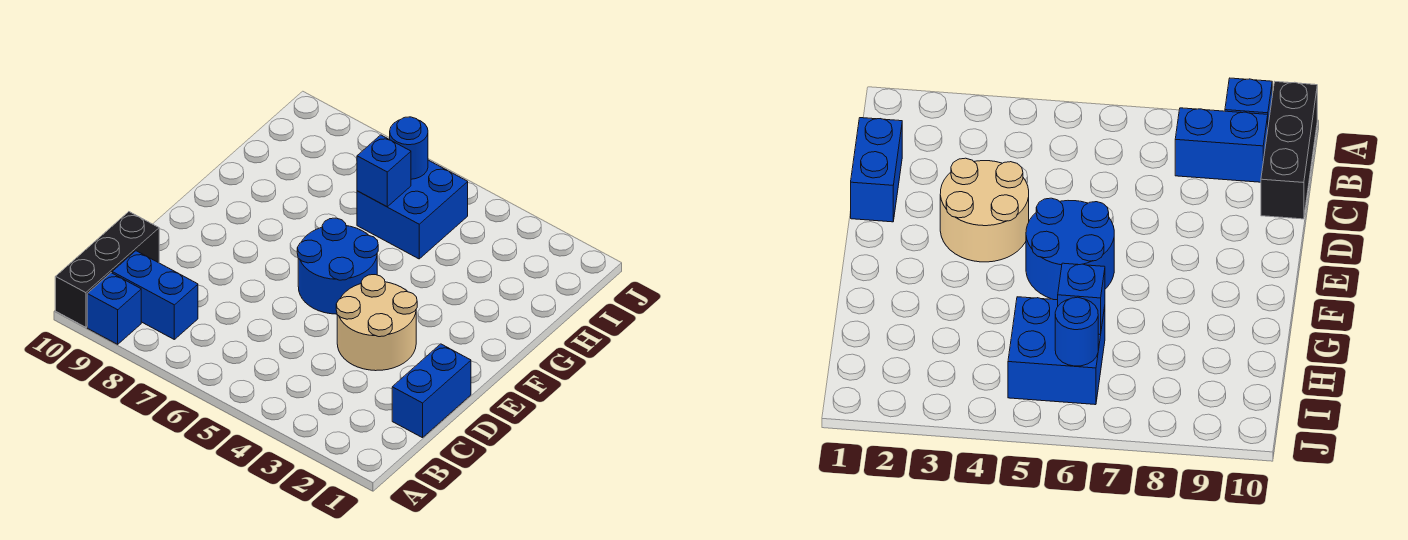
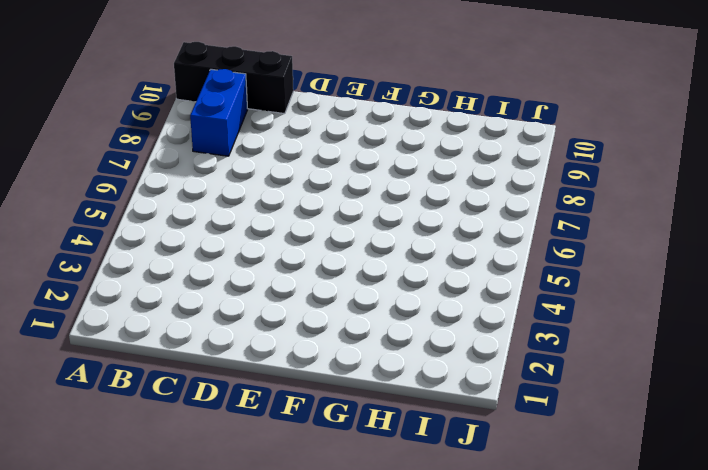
none -> blue brick A9 level 1
none -> blue brick C1:D1 level 1

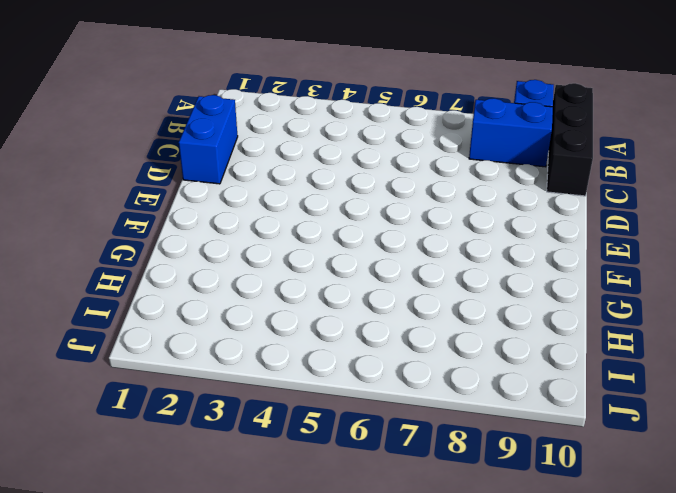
none -> tan round brick D3:E4 level 1
none -> blue round brick E5:F6 level 1

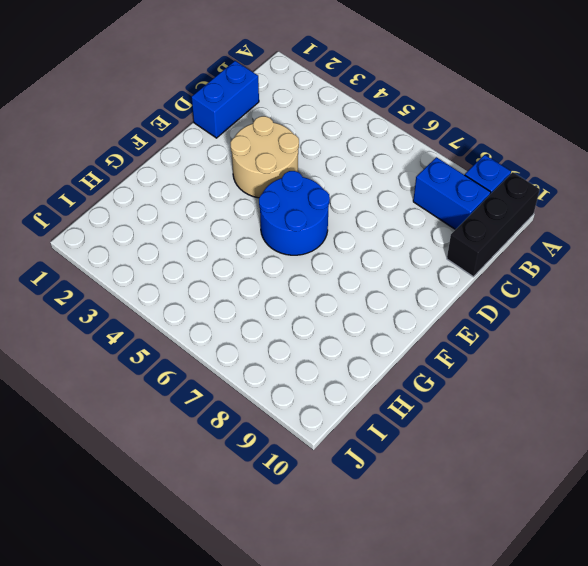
none -> blue brick H5:I6 level 1
none -> blue brick H6 level 2

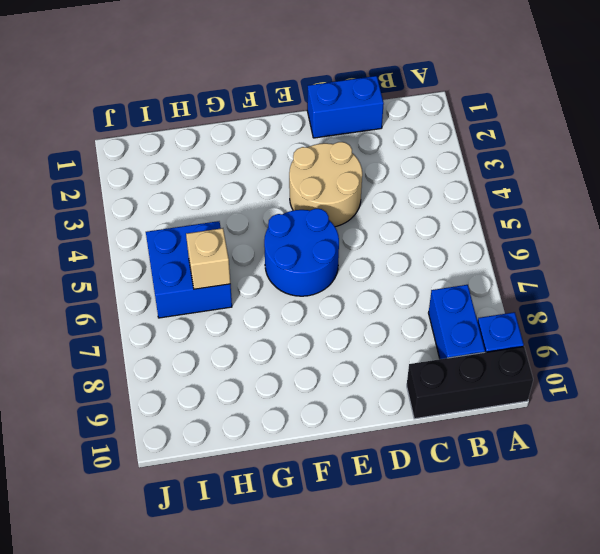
tan brick H6 level 2 -> blue brick H6 level 2
none -> blue round brick I6 level 2

